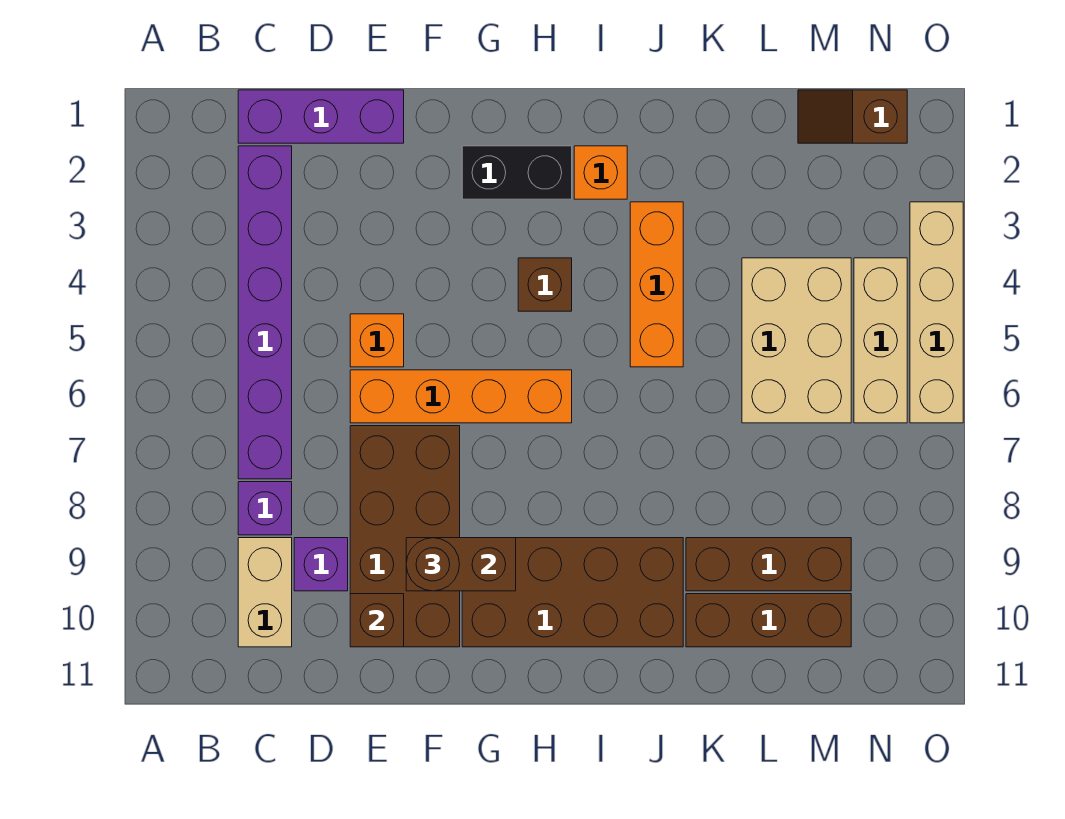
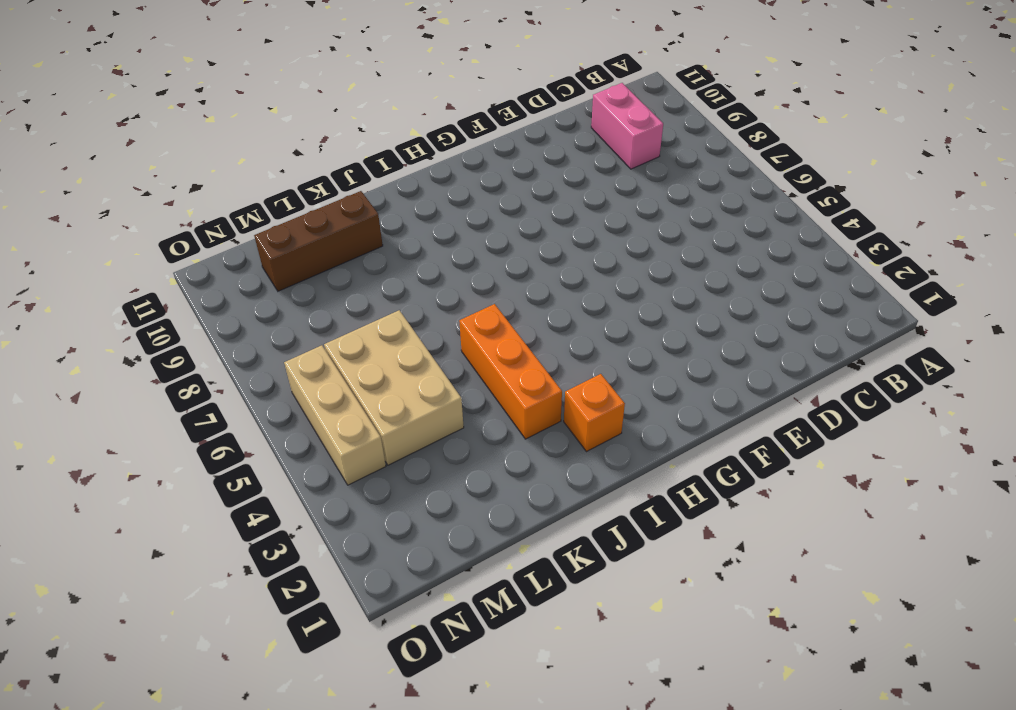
pink brick C9:C10 level 1 -> tan brick C9:C10 level 1
none -> purple brick C1:E1 level 1
none -> purple brick C2:C7 level 1
none -> purple brick C8 level 1

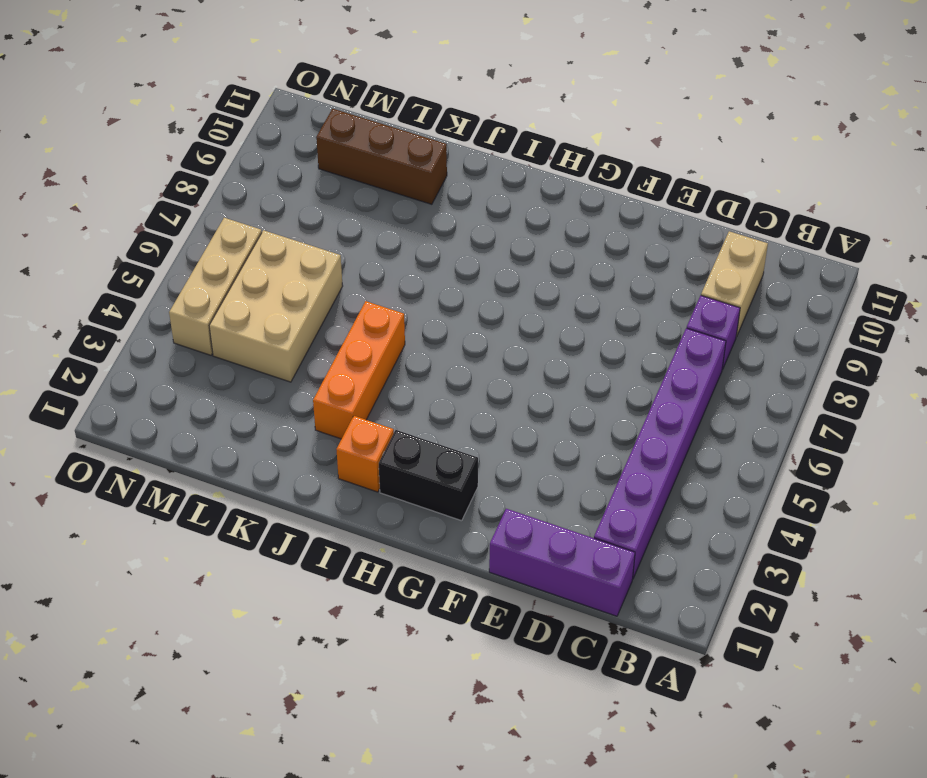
none -> purple brick D9 level 1
none -> orange brick E5 level 1
none -> orange brick E6:H6 level 1

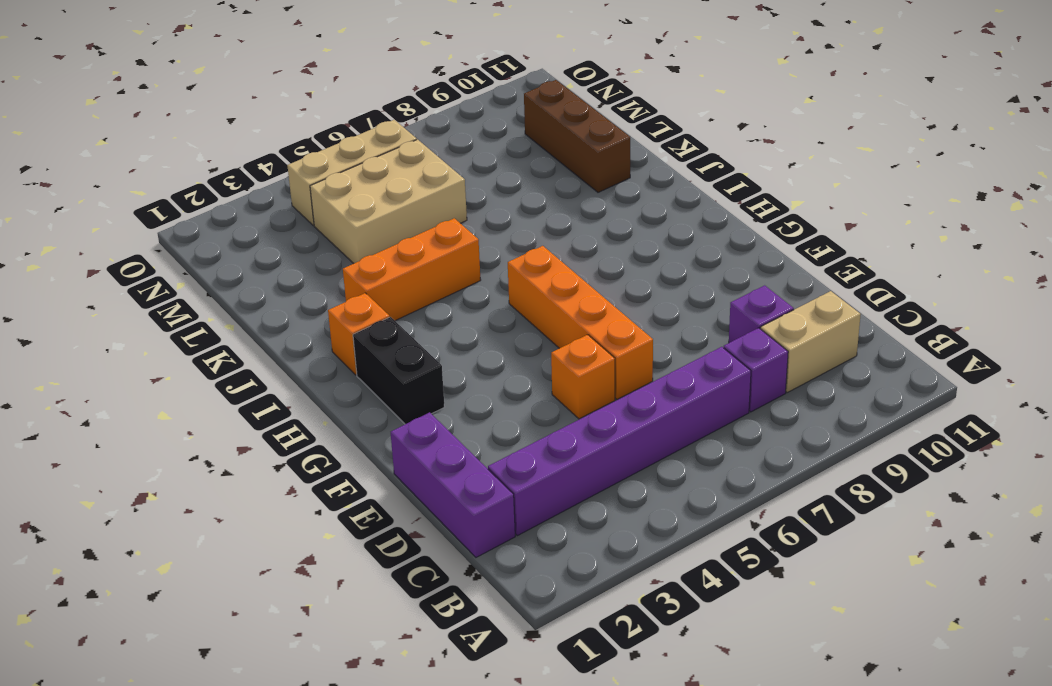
none -> brown brick E7:F10 level 1
none -> brown brick G9:J10 level 1
none -> brown brick H4 level 1

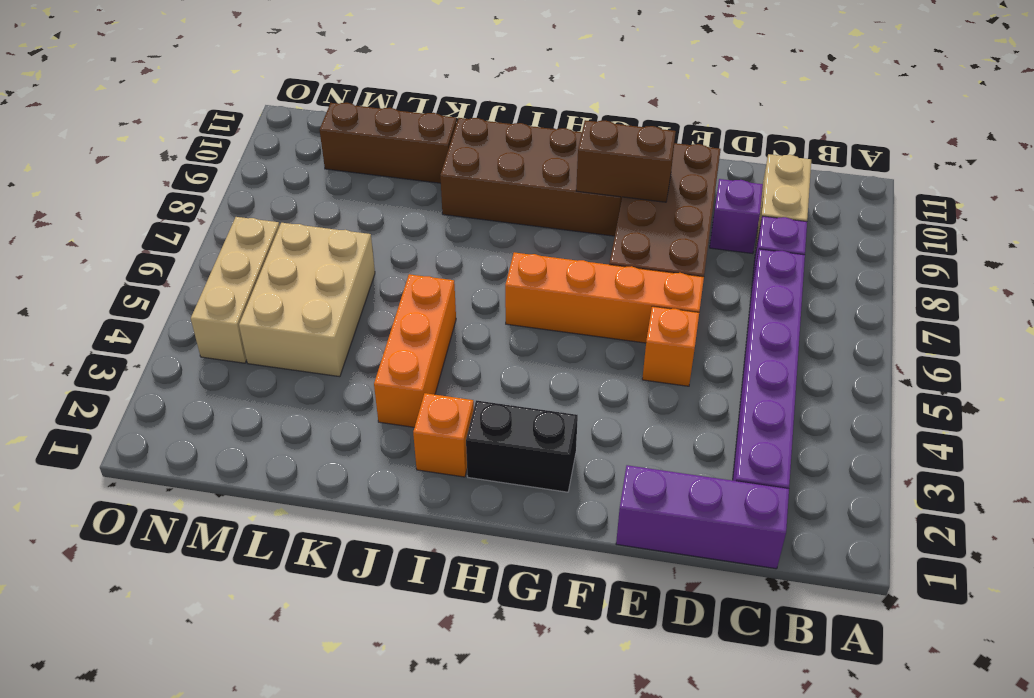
none -> brown brick H4 level 1
none -> brown brick K9:M9 level 1
none -> brown slope M1:N1 level 1 top N

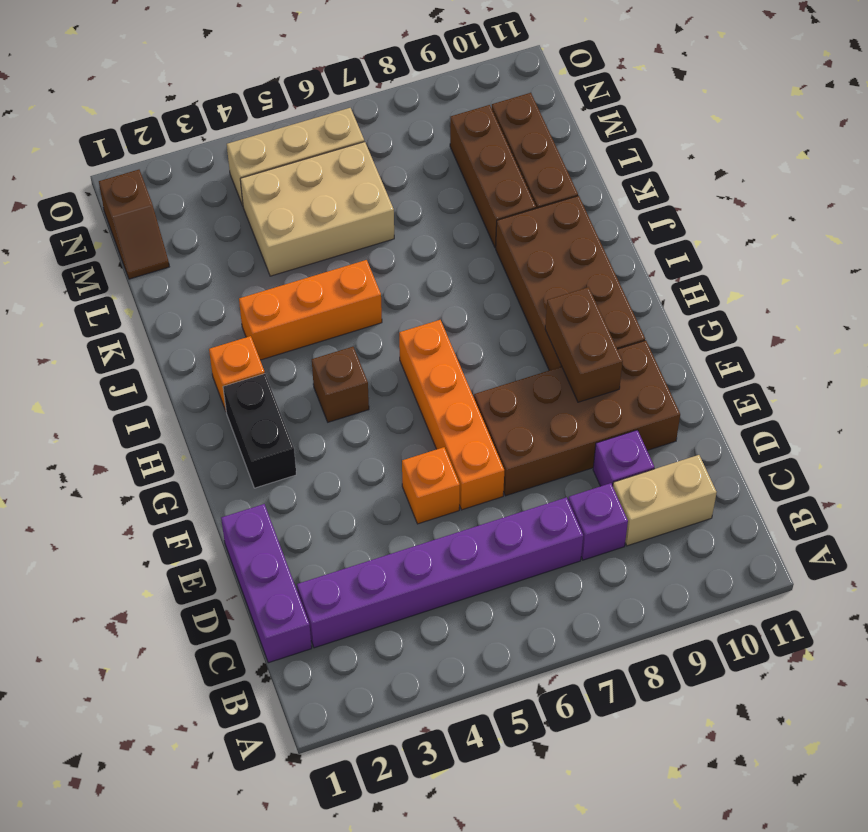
none -> tan brick O3:O6 level 1
none -> brown brick E10 level 2
none -> brown round brick F9 level 3

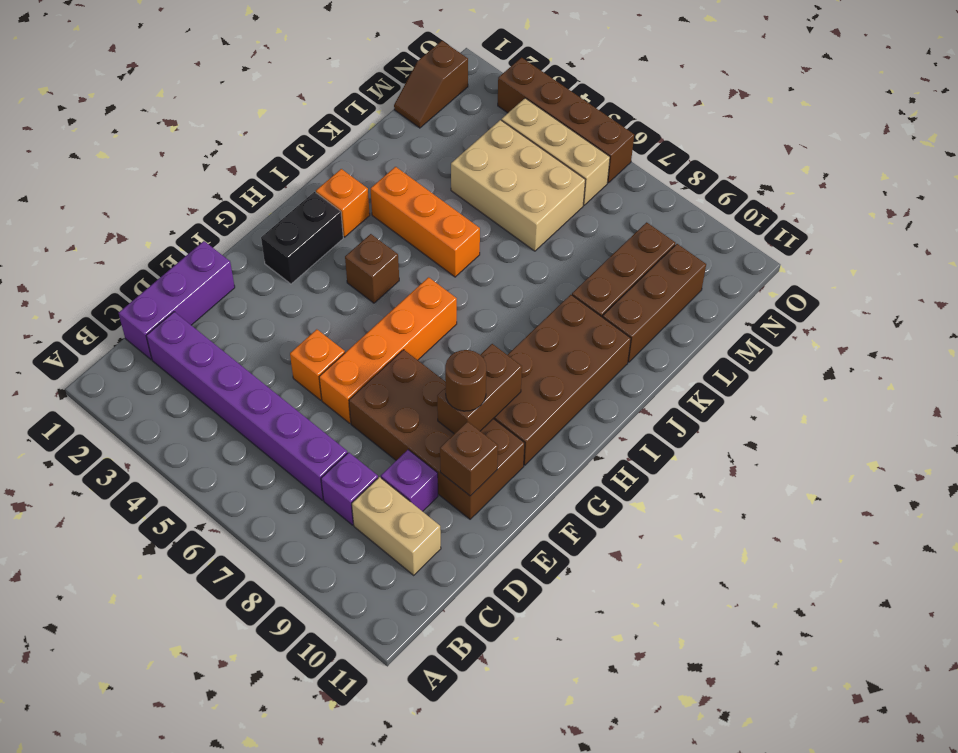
brown brick O3:O6 level 1 -> tan brick O3:O6 level 1

